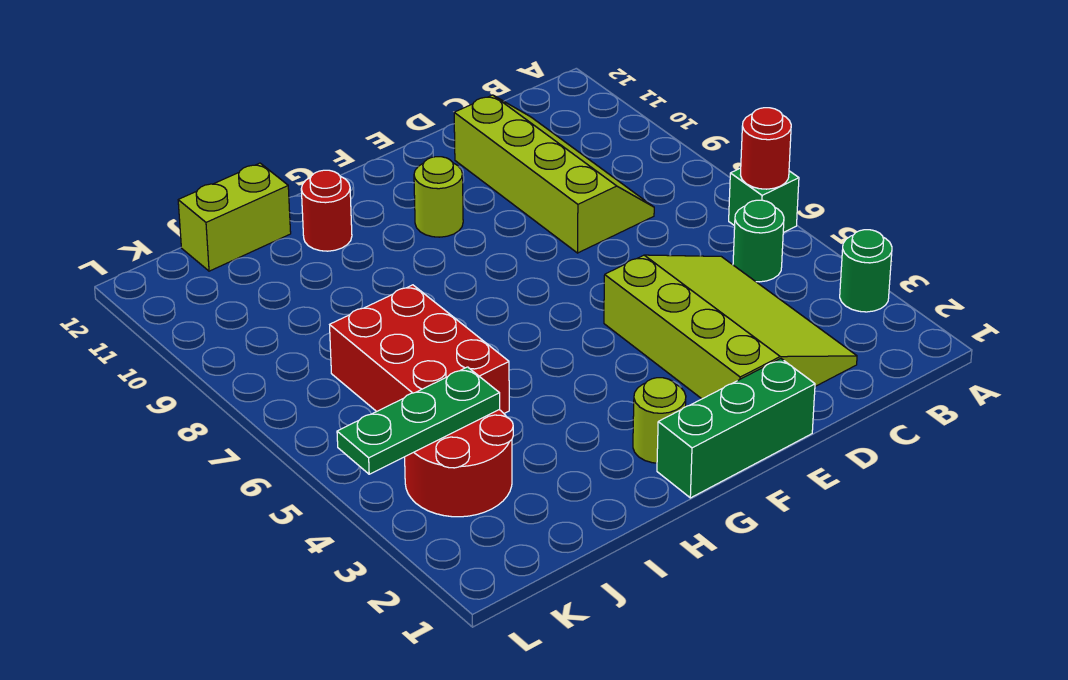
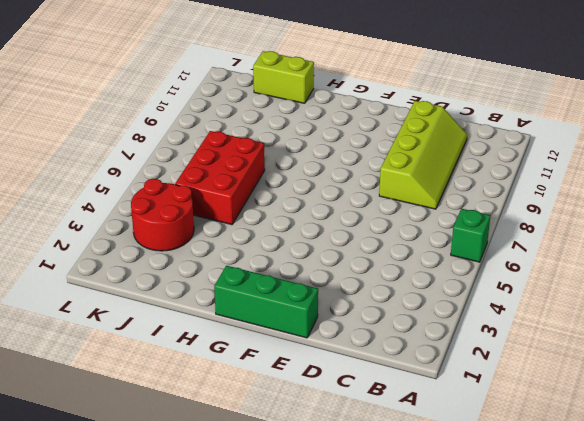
none -> green round brick A3 level 1
none -> green round brick B5 level 1
none -> lime slope C2:E5 level 1 top E

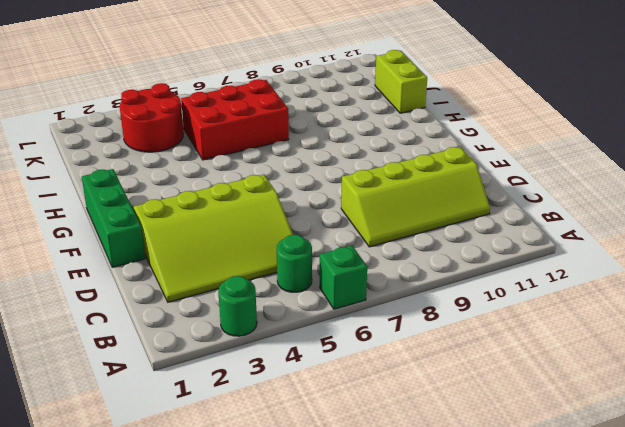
none -> lime round brick F10 level 1
none -> lime round brick G2 level 1
none -> red round brick H11 level 1

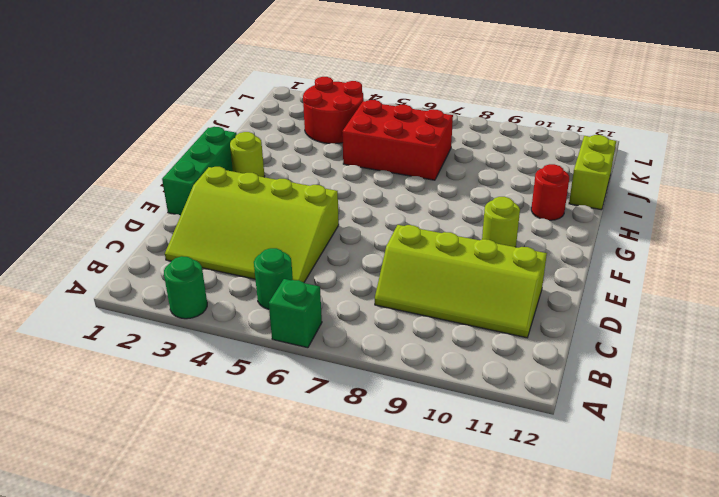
none -> red round brick A6 level 2
none -> green plate J4:L4 level 2

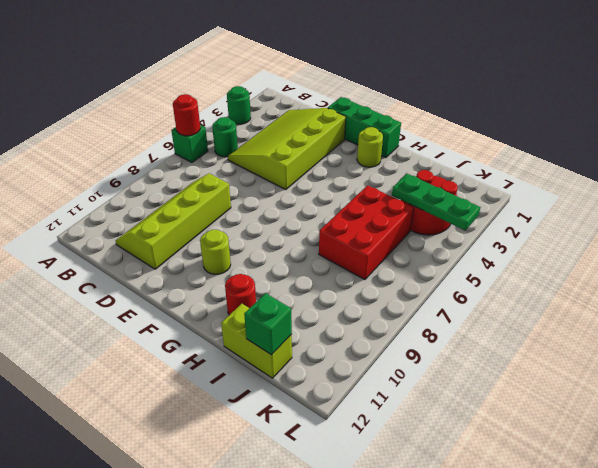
green brick J12 level 2 -> none

